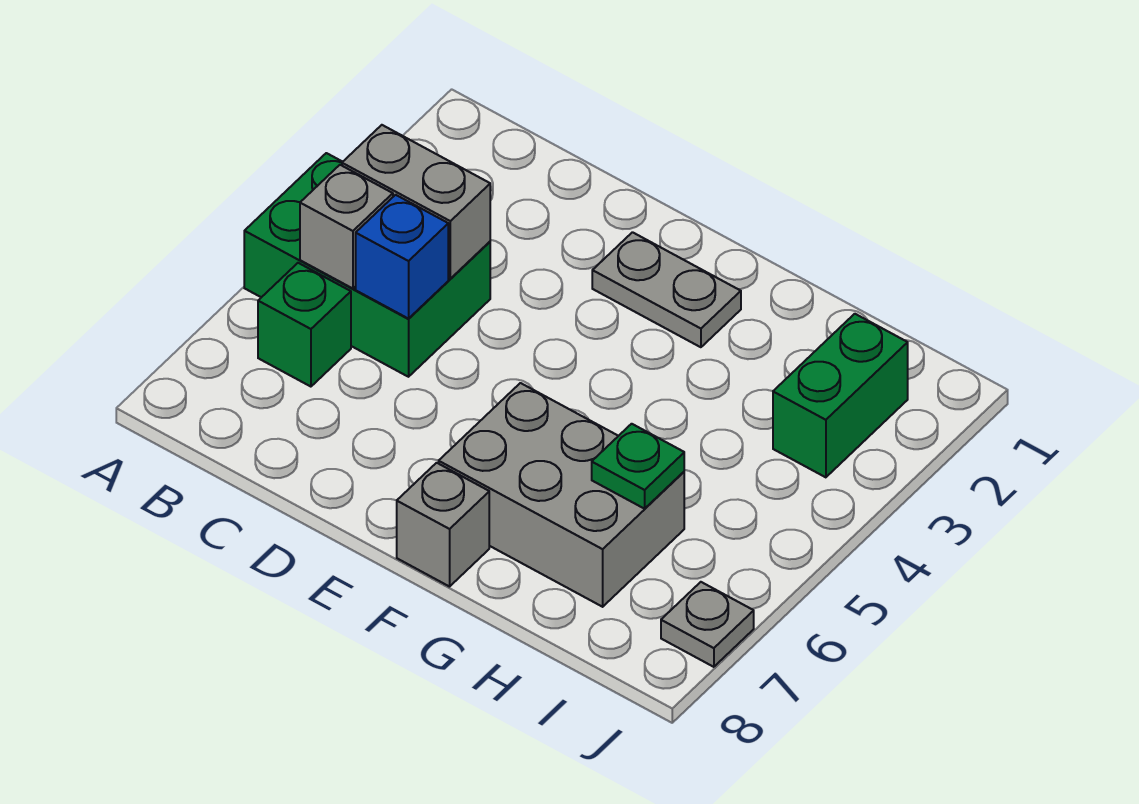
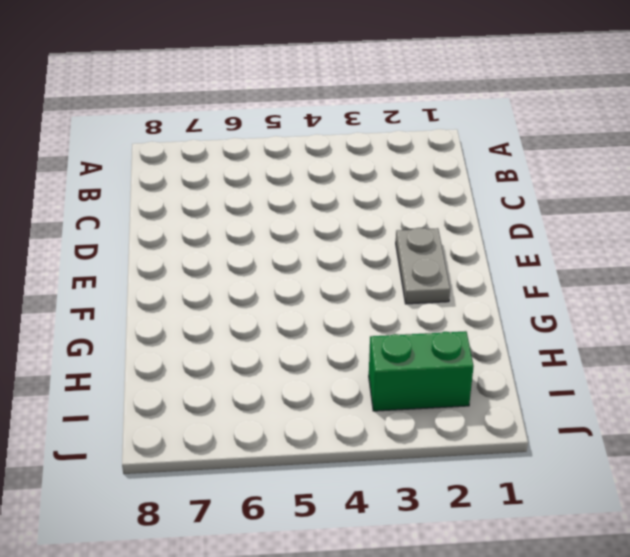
none -> green brick A4:C5 level 1
none -> green brick B6 level 1

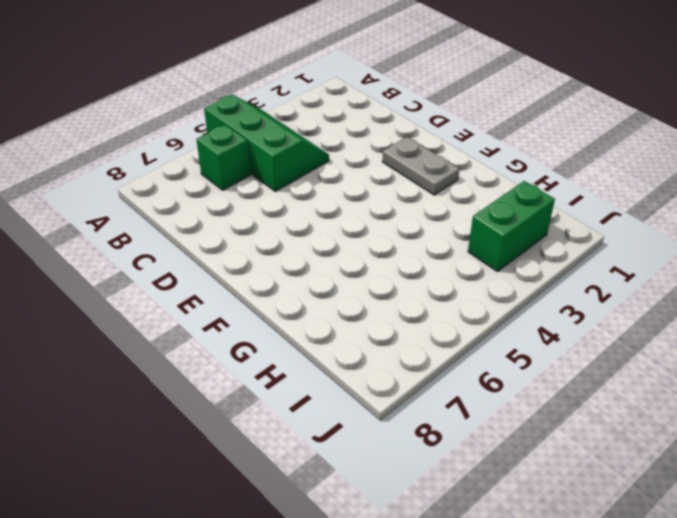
green slope A4:C5 level 1 top 5 -> green brick A4:C5 level 1
none -> grey brick F6:H7 level 1
none -> grey brick F8 level 1

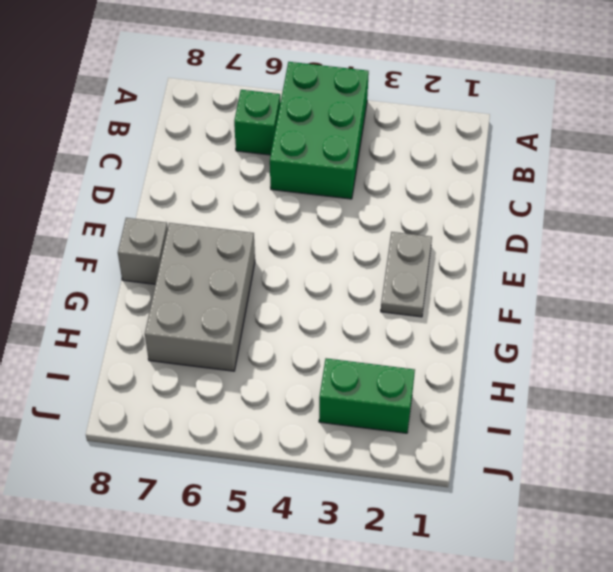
none -> grey plate J7 level 1
none -> grey brick B4:C4 level 2

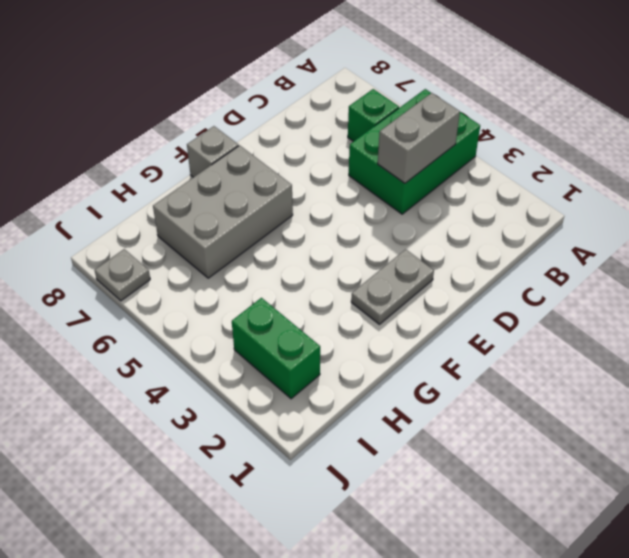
none -> grey brick B5 level 2
none -> blue brick C5 level 2

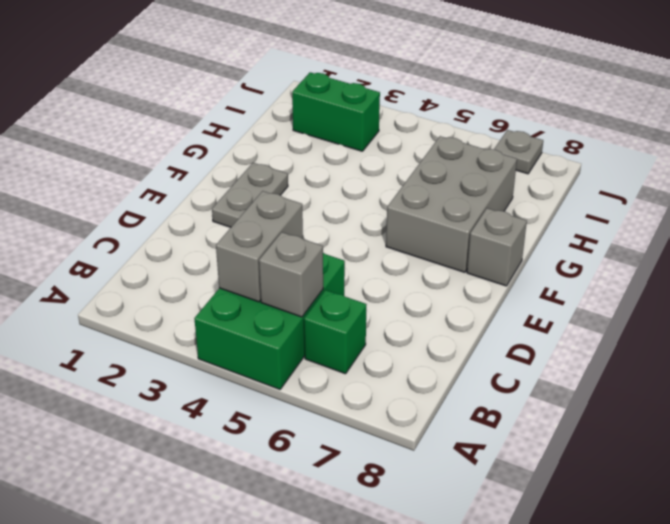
none -> blue brick C5 level 2
none -> green plate H6 level 2

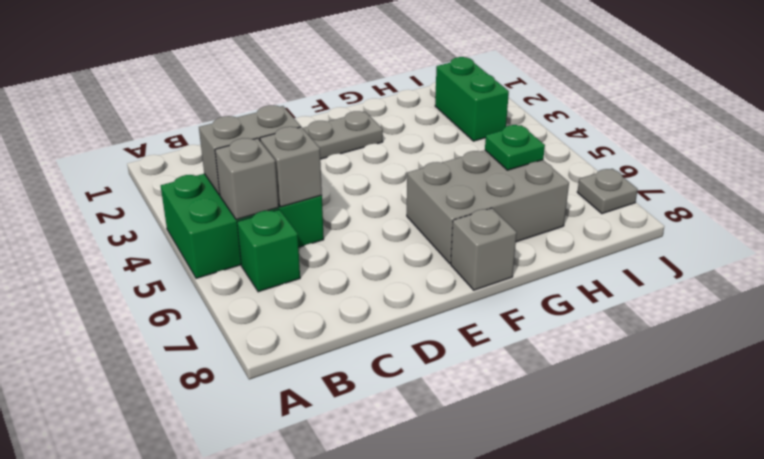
grey brick C5 level 2 -> blue brick C5 level 2

